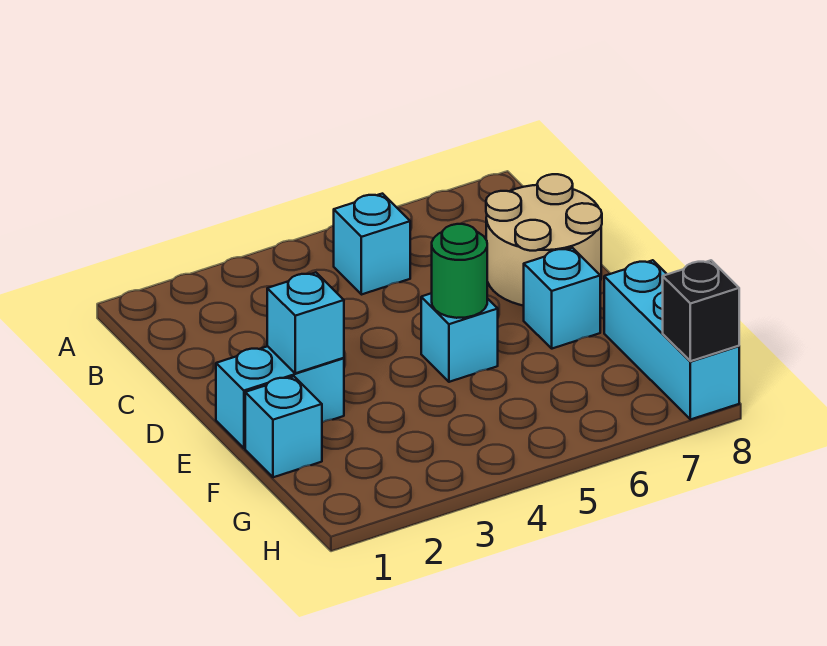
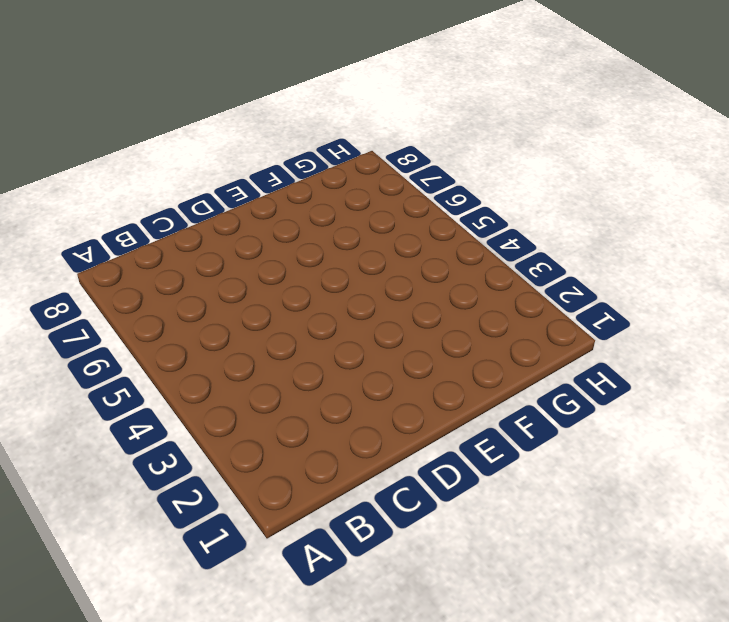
none -> cyan brick B5 level 1
none -> tan round brick C7:D8 level 1

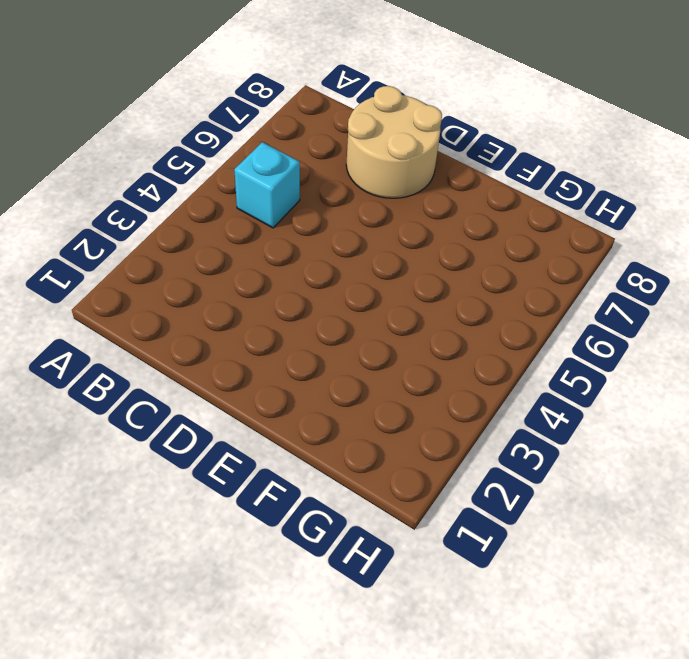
none -> cyan brick E1:E2 level 1
none -> cyan brick E5 level 1

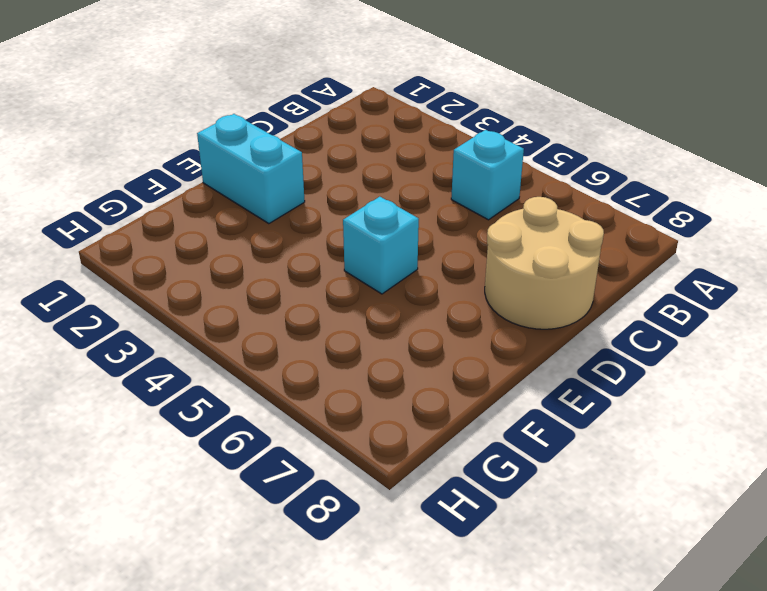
none -> cyan brick E7 level 1
none -> cyan brick F1 level 1

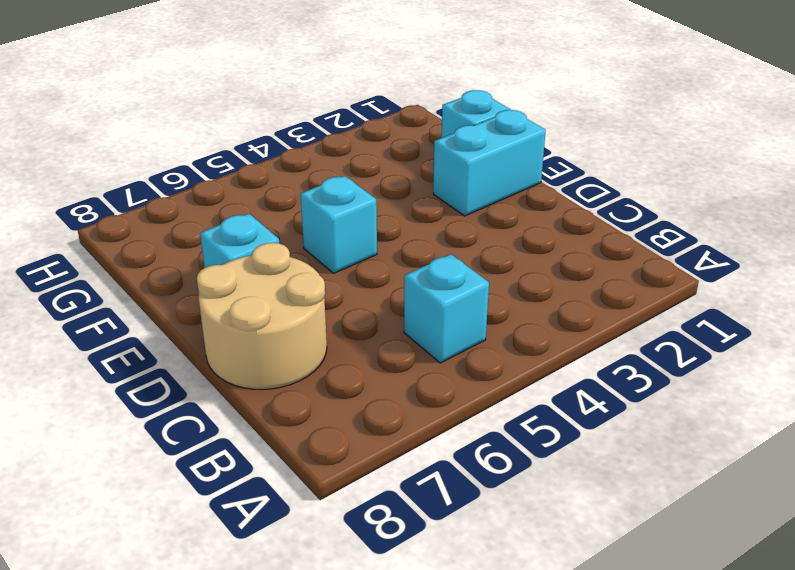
none -> cyan brick F8:H8 level 1
none -> cyan brick E2 level 2

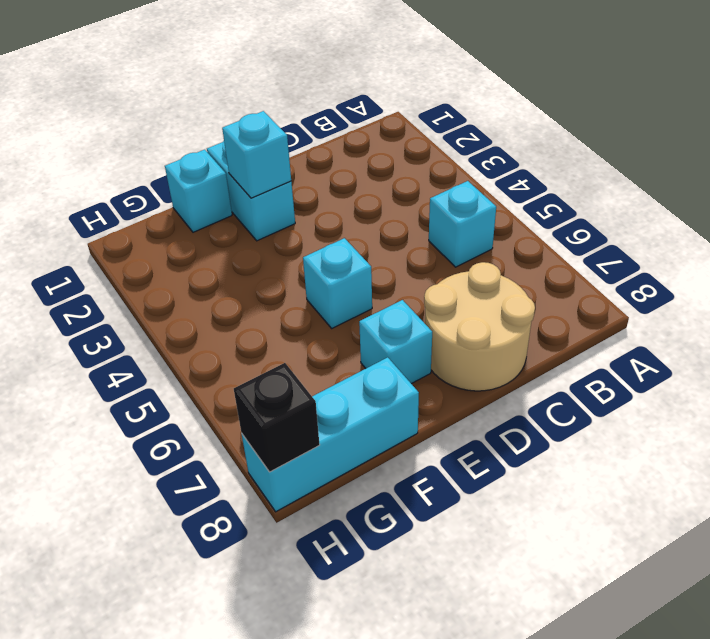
none -> green round brick E5 level 2

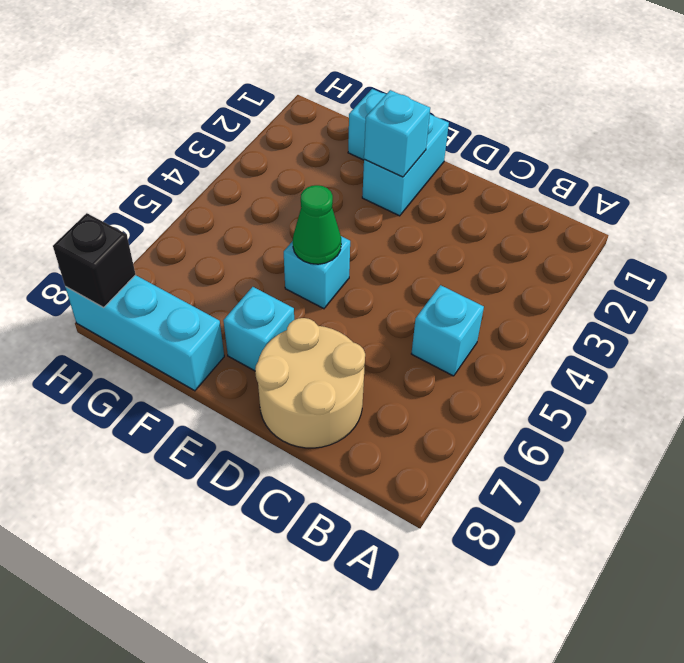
green cone E5 level 2 -> green round brick E5 level 2

